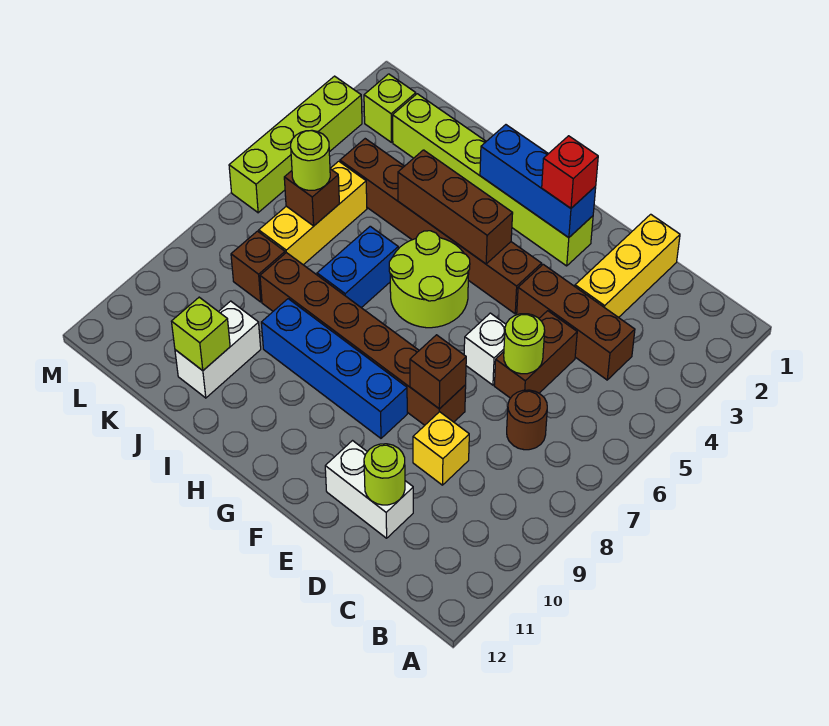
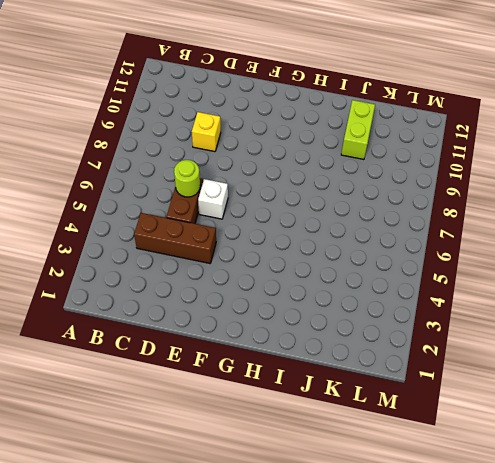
lime brick J10:J11 level 1 -> white brick J10:J11 level 1
none -> brown round brick C7 level 1
none -> yellow brick D1:D3 level 1
none -> white brick D11:E11 level 1

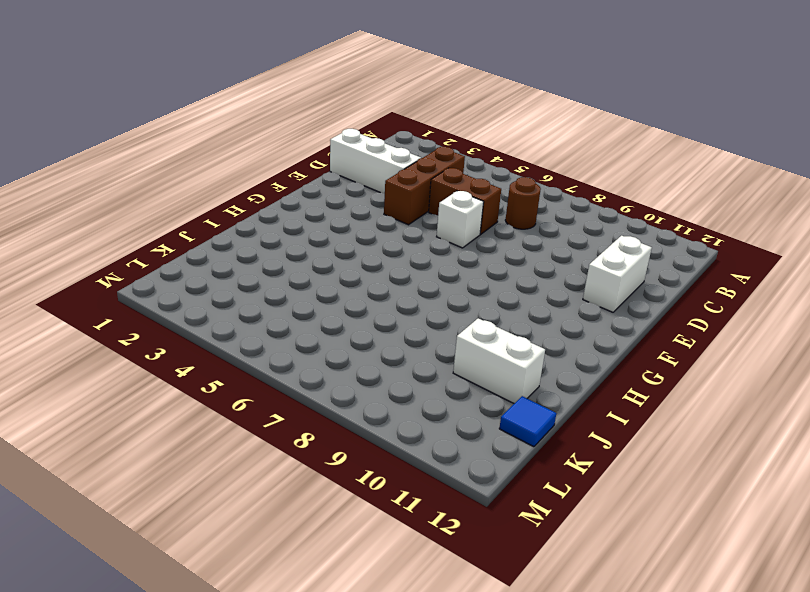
white brick D1:D3 level 1 -> yellow brick D1:D3 level 1
blue tile K12 level 1 -> none
none -> yellow brick D9 level 1
none -> brown brick E8:J8 level 1
none -> lime brick F2:K2 level 1

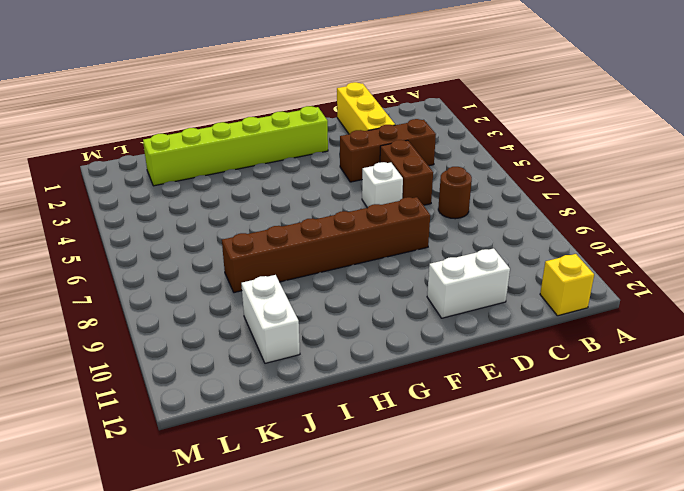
yellow brick B12 level 1 -> yellow brick D9 level 1
none -> brown brick F4:K4 level 1
none -> blue brick F9:I9 level 1
none -> lime round brick G5:H6 level 1

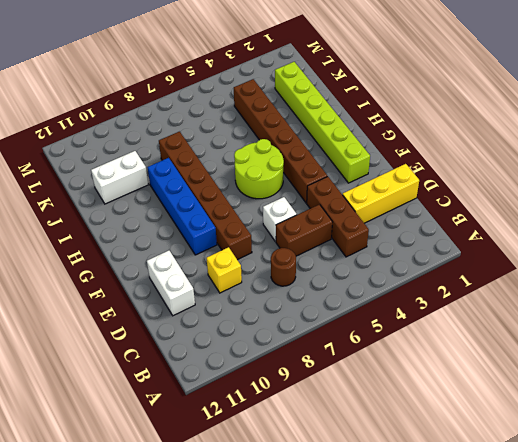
none -> blue brick I6:I7 level 1
none -> yellow brick K5:K7 level 1
none -> brown brick K8 level 1

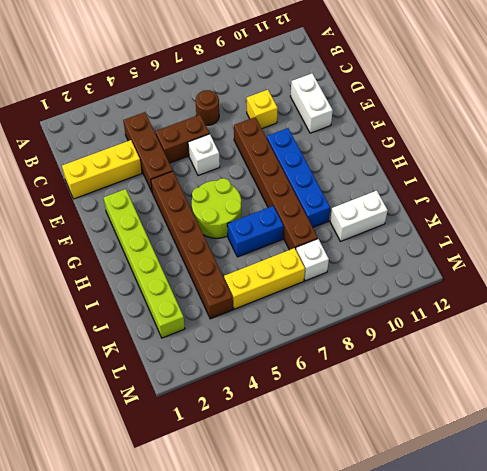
white brick K8 level 1 -> brown brick K8 level 1
none -> lime brick L2 level 1
none -> lime brick M3:M6 level 1
none -> lime round brick D6 level 2

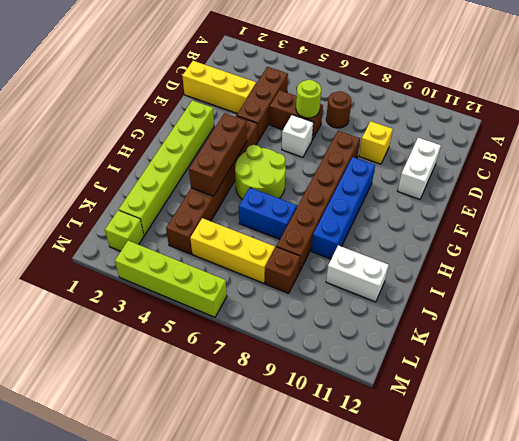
none -> lime round brick D11 level 2
none -> brown brick E8 level 2
none -> blue brick F2:H2 level 2

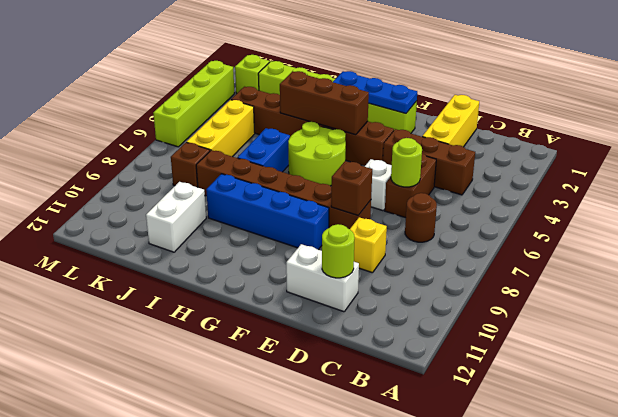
blue plate F2:H2 level 2 -> blue brick F2:H2 level 2
none -> lime brick J11 level 2
none -> brown brick K6 level 2
none -> red brick F2 level 3

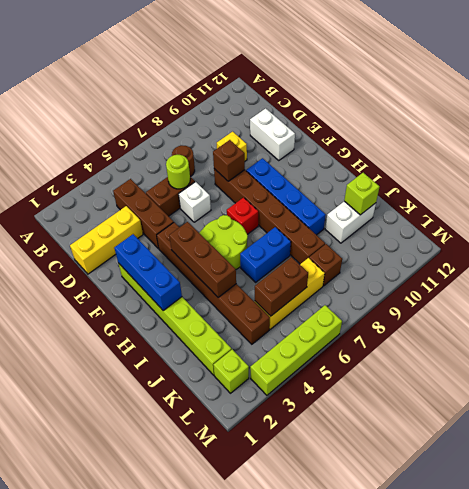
red brick G7 level 1 -> red brick F2 level 3
brown brick K5:K6 level 2 -> brown brick K6 level 2
none -> lime round brick D11 level 2
none -> lime round brick K6 level 3

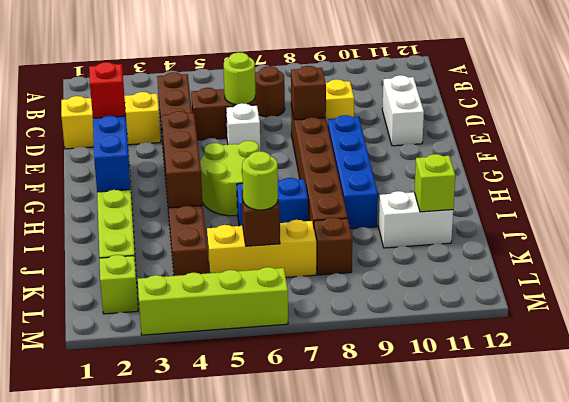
none -> lime round brick D11 level 2

